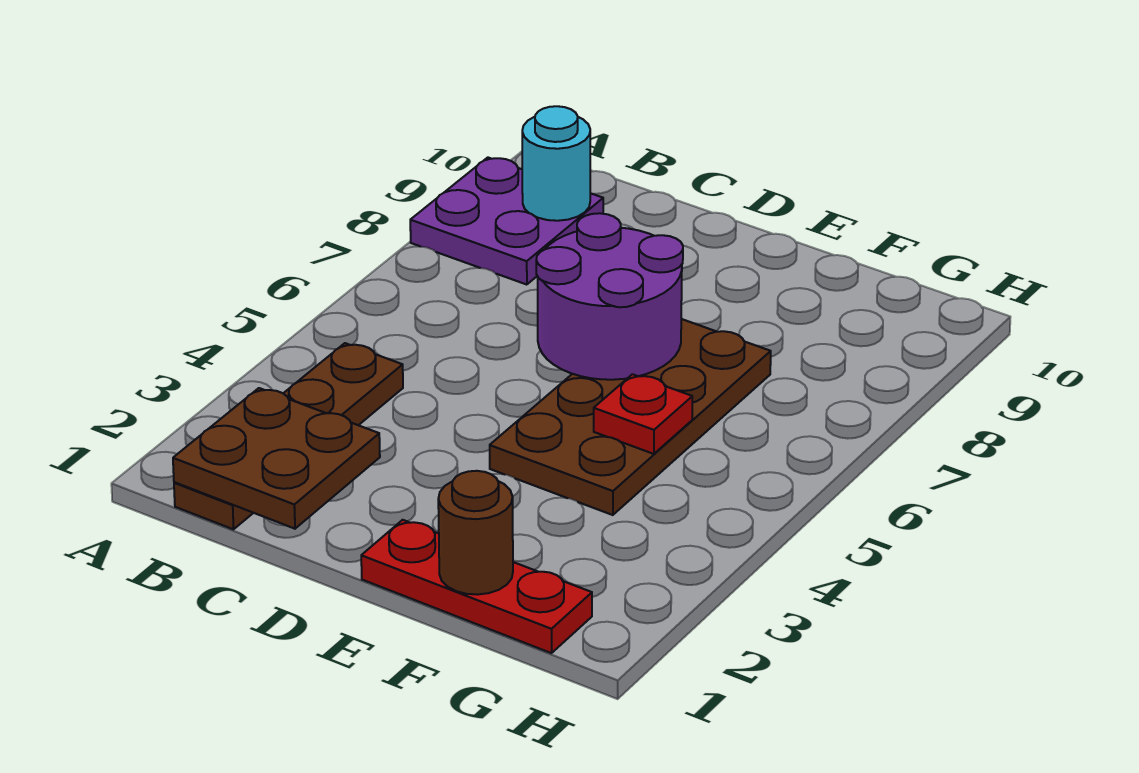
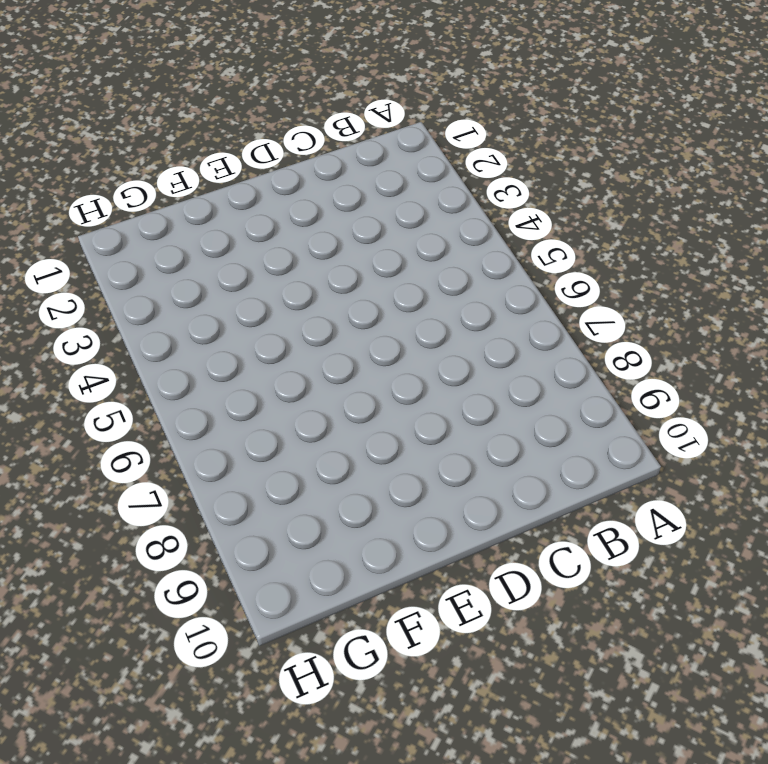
none -> purple plate A8:B9 level 1
none -> brown plate B1:B4 level 1

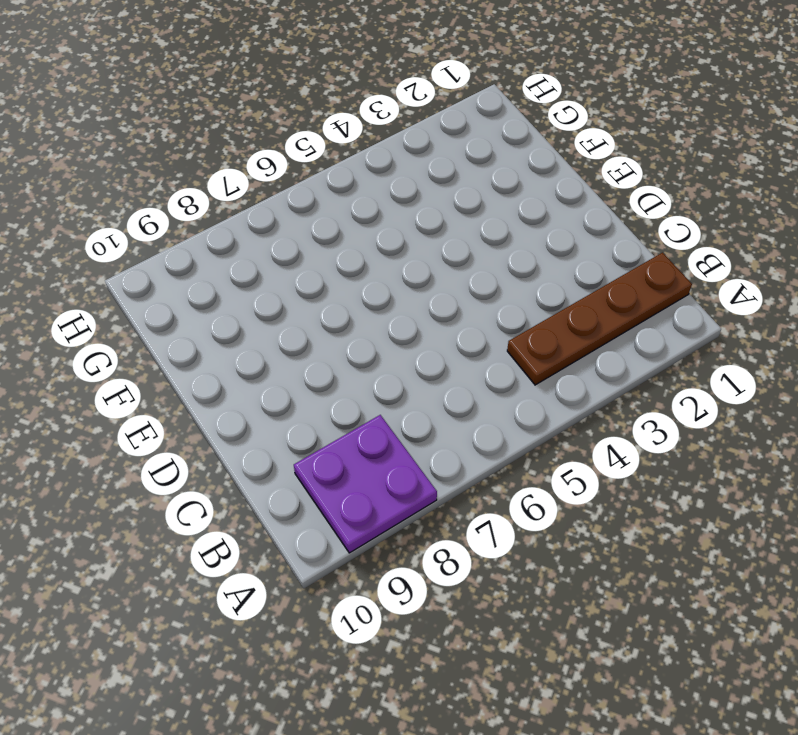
none -> red plate E1:G1 level 1
none -> brown plate E4:F7 level 1

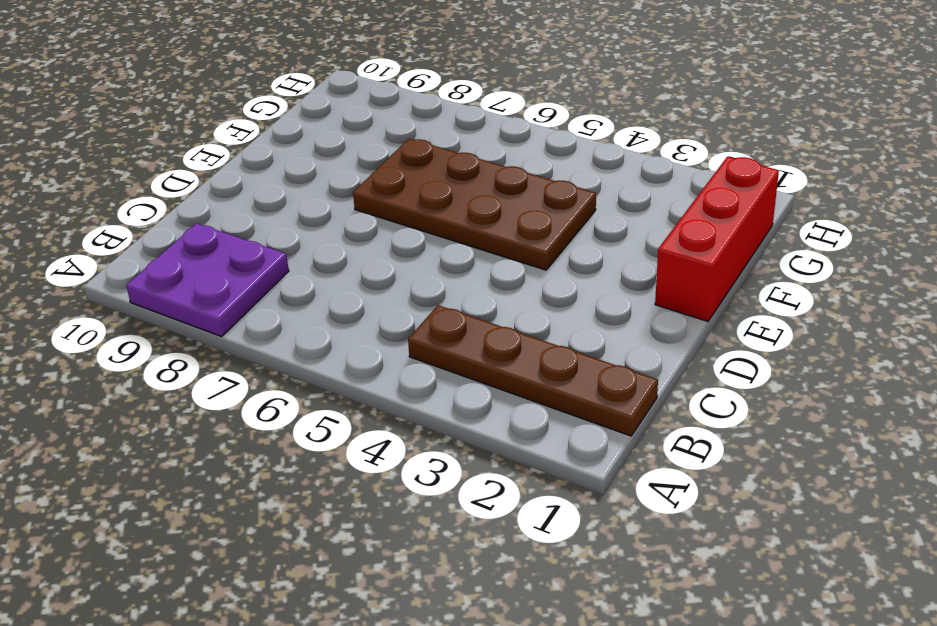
red brick E1:G1 level 1 -> red plate E1:G1 level 1
none -> brown plate B1:C2 level 2
none -> cyan round brick B9 level 2

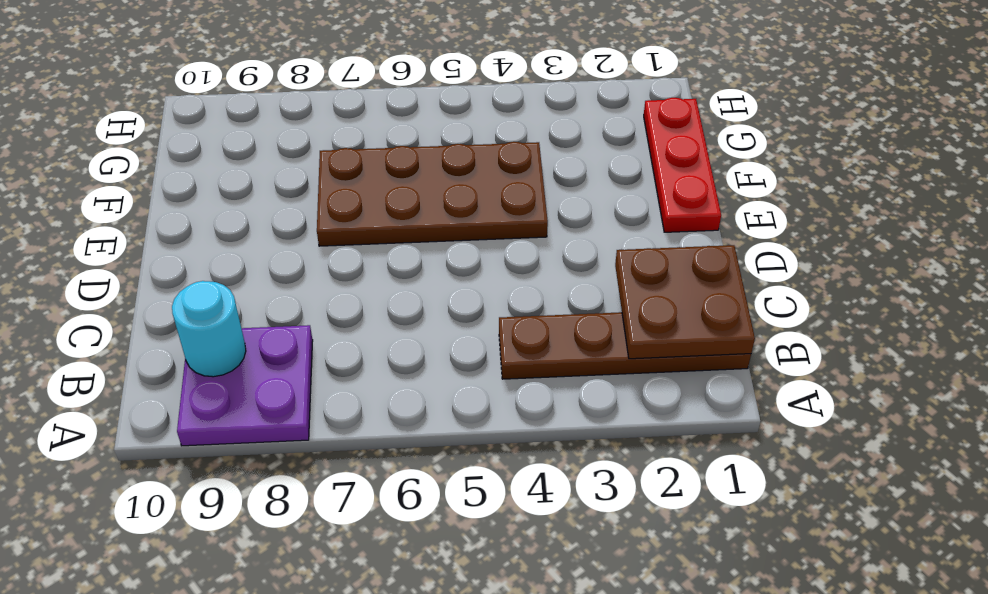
none -> purple round brick D6:E7 level 2
none -> brown round brick F1 level 2

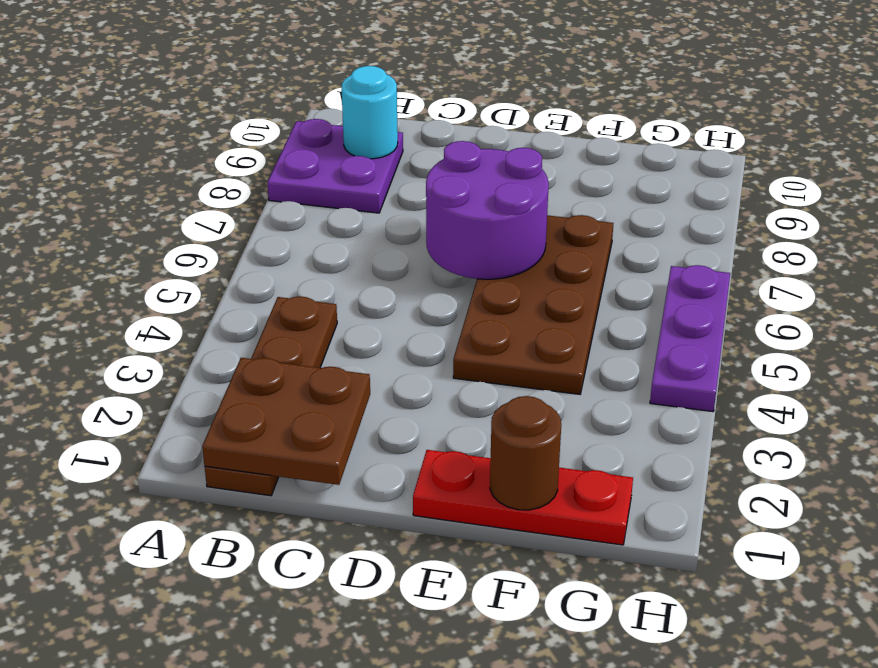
purple plate H4:H6 level 1 -> none
none -> red plate F5 level 2

